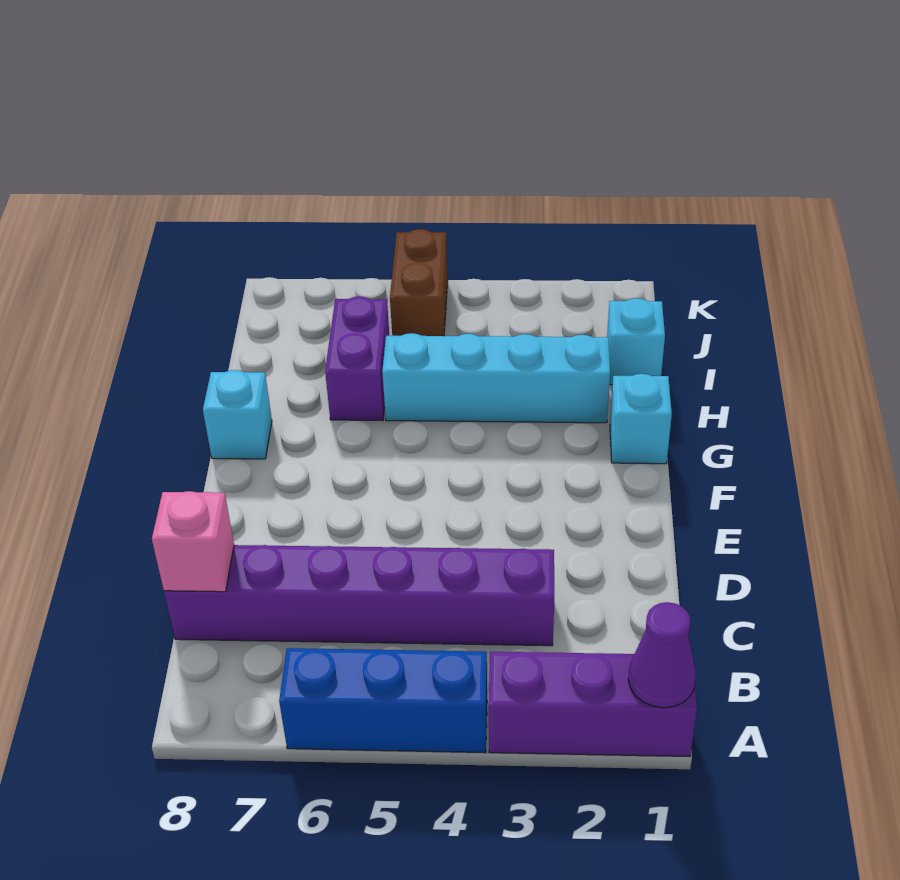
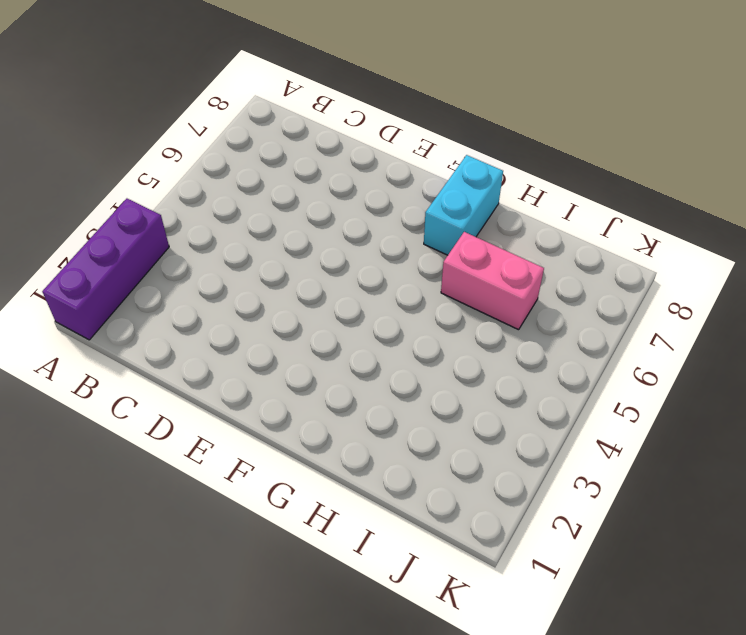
cyan brick G7:G8 level 1 -> cyan brick G8 level 1
pink brick H6:I6 level 1 -> purple brick H6:I6 level 1
none -> blue brick A4:A6 level 1
none -> purple brick C3:C8 level 1

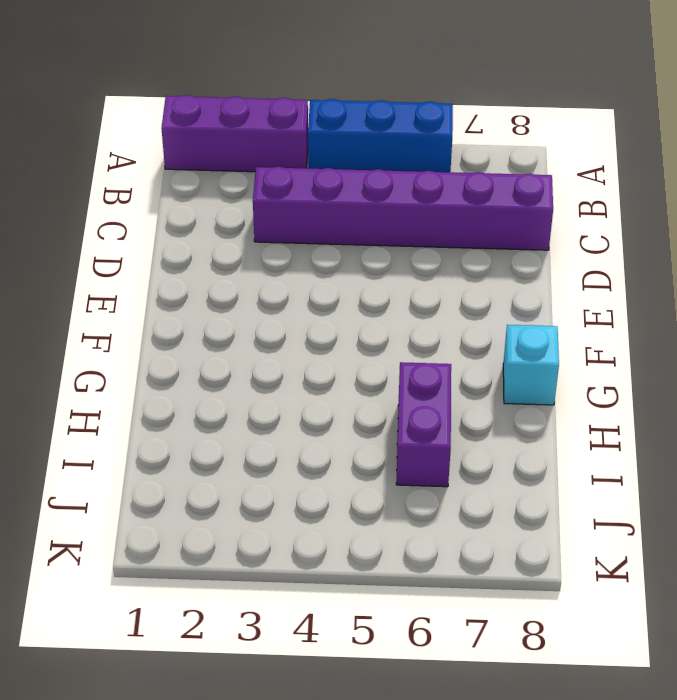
none -> cyan brick G1 level 1
none -> cyan brick H2:H5 level 1

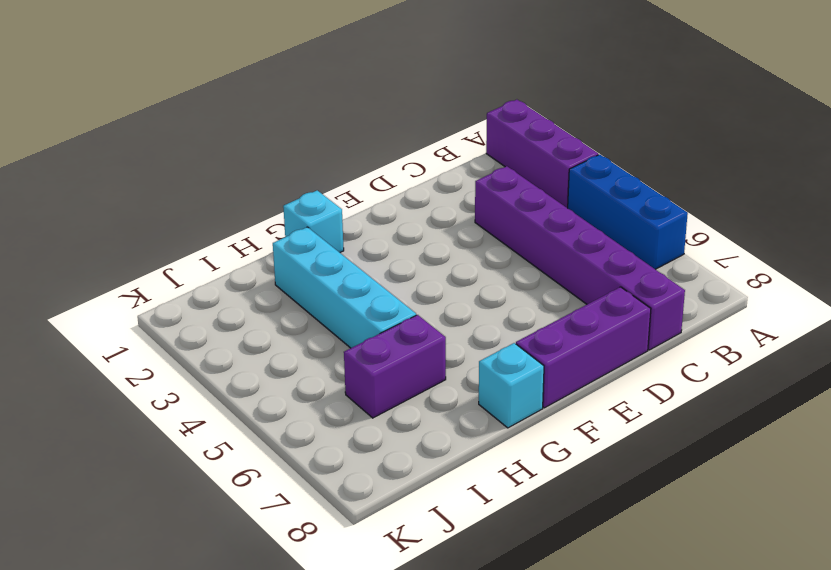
purple brick D8:F8 level 1 -> none
none -> cyan brick I1 level 1
none -> brown brick J5:K5 level 1

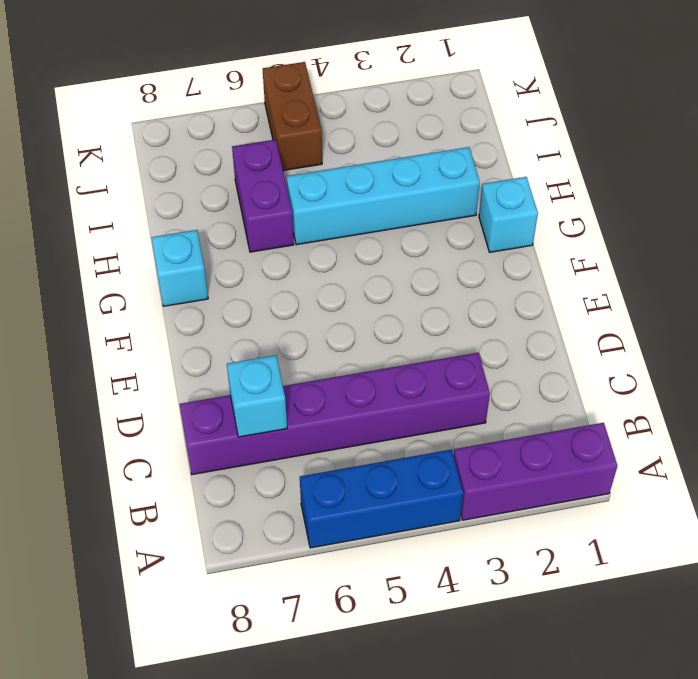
cyan brick C7 level 2 -> cyan brick I1 level 1
none -> purple cone A1 level 2
none -> pink brick C8 level 2

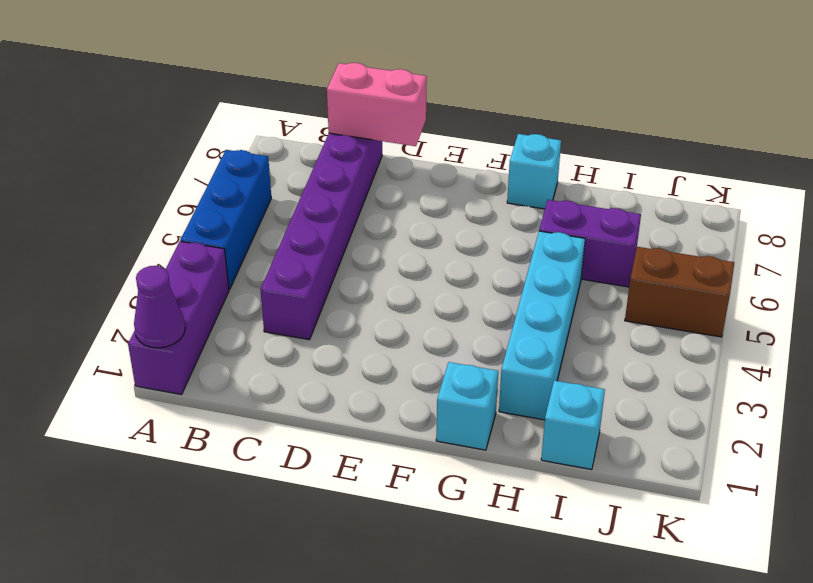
pink brick C8:D8 level 2 -> pink brick C8 level 2

